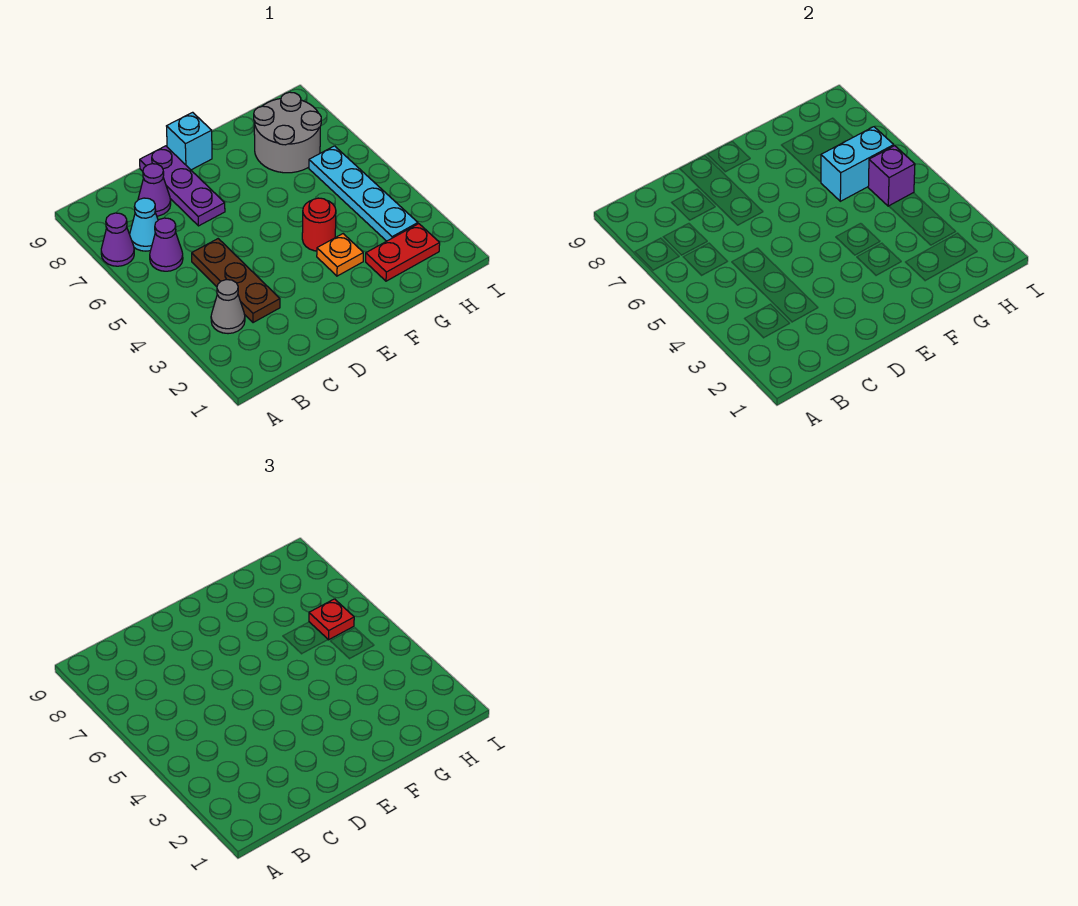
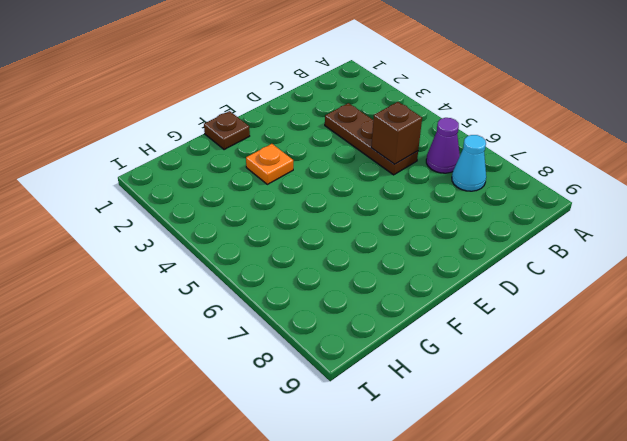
brown brick C5 level 2 -> none
brown plate F1 level 1 -> none
none -> purple cone A7 level 1
none -> grey cone B3 level 1
none -> purple cone C8 level 1

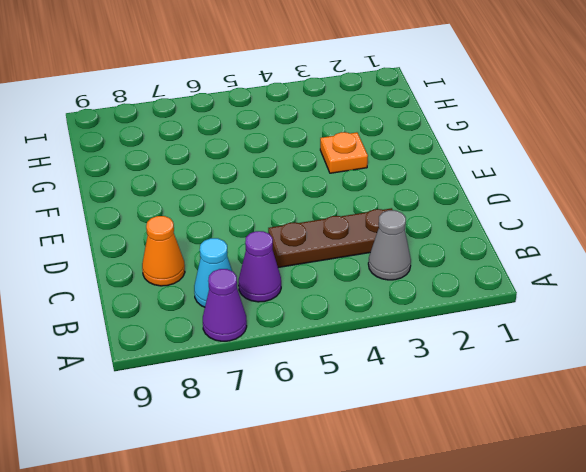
orange cone C8 level 1 -> purple cone C8 level 1
none -> purple plate D7:D9 level 1
none -> cyan brick E9 level 1
none -> red round brick F4 level 1

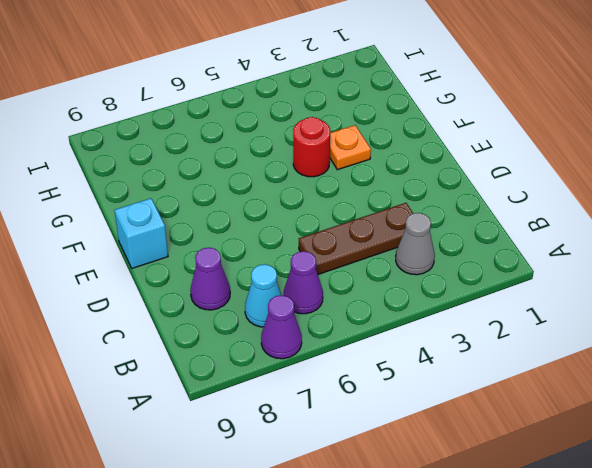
none -> purple plate D7:D9 level 1
none -> red plate G2:H2 level 1
none -> grey round brick G7:H8 level 1

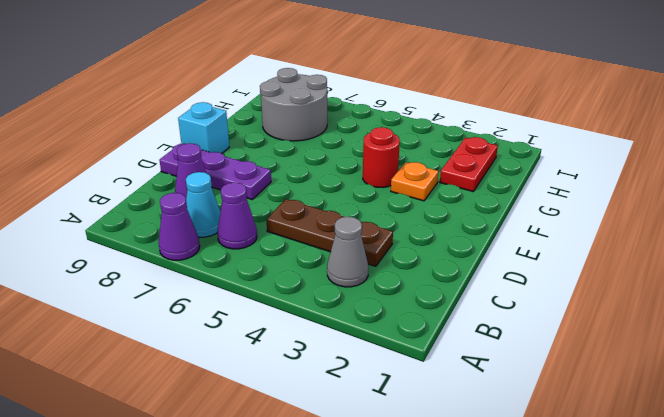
none -> cyan plate H3:H6 level 1
none -> cyan brick G6:H6 level 2
none -> purple brick H5 level 2

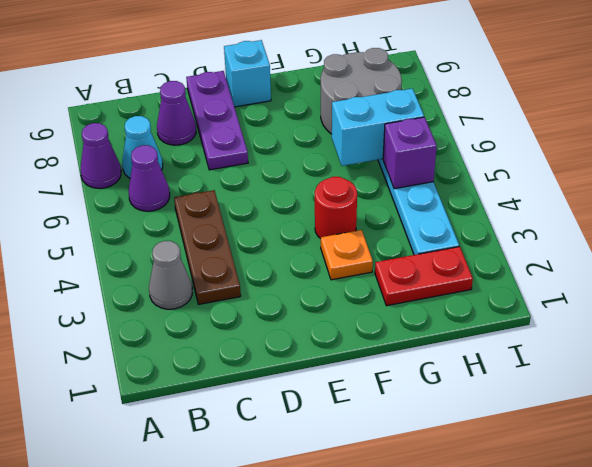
none -> red plate H6 level 3

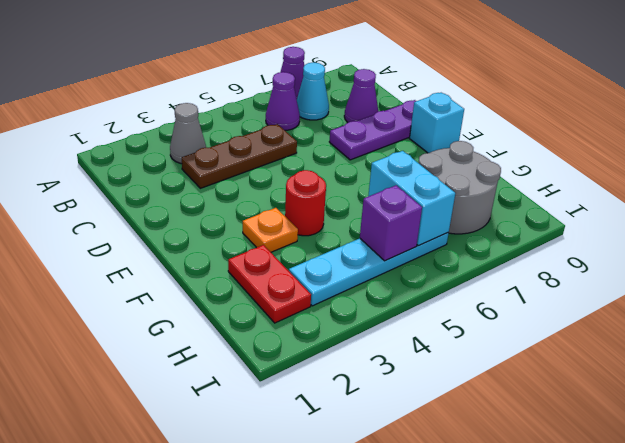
none -> red plate H6 level 3

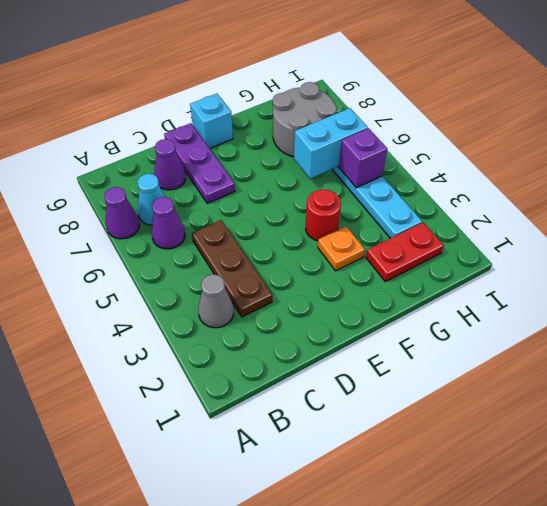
none -> red plate H6 level 3

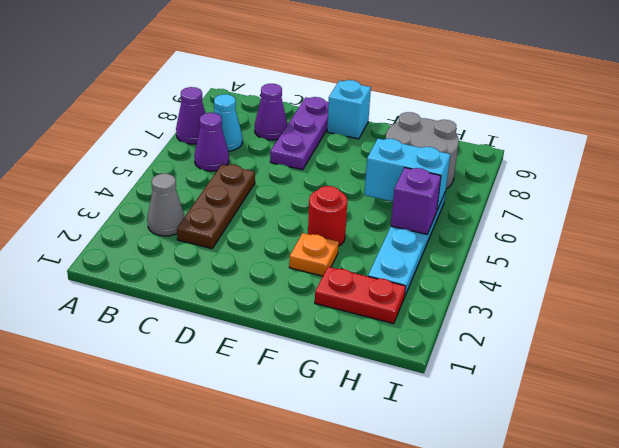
none -> red plate H6 level 3

